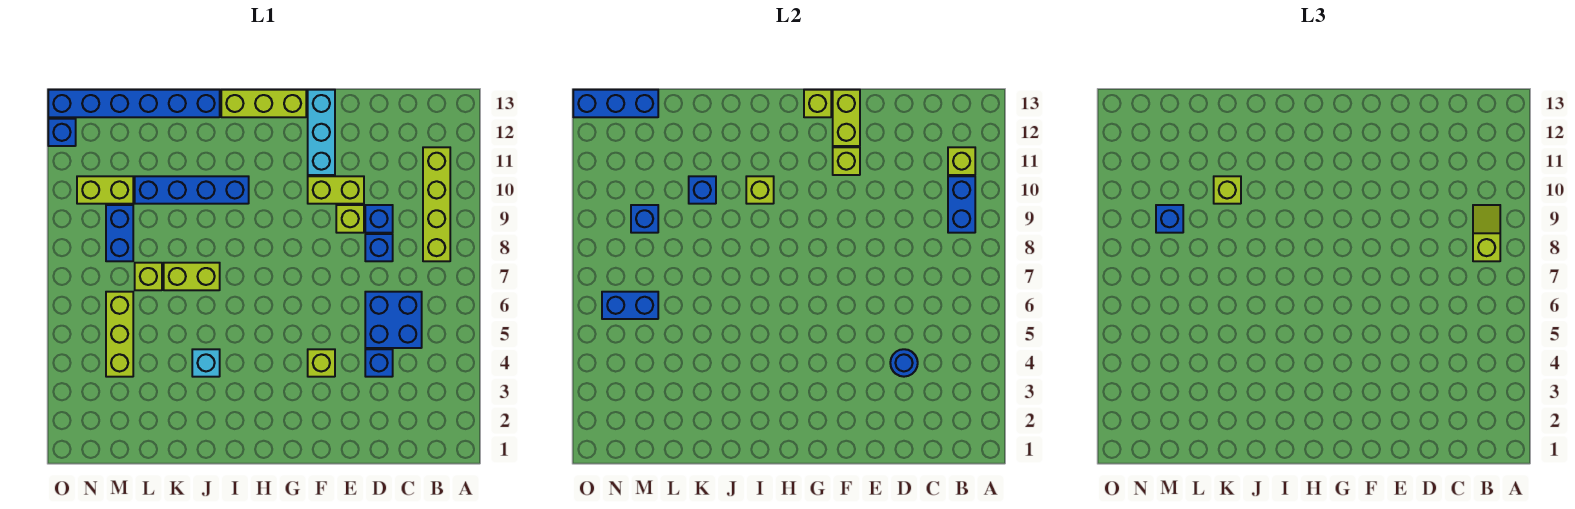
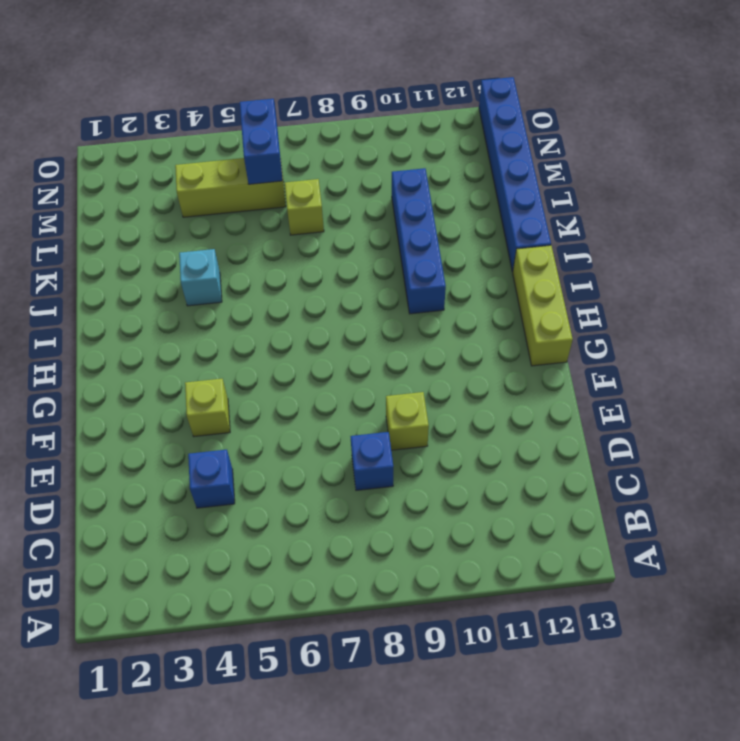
none -> lime brick B8:B11 level 1
none -> blue brick C5:D6 level 1
none -> blue brick D9 level 1
none -> lime brick E10:F10 level 1

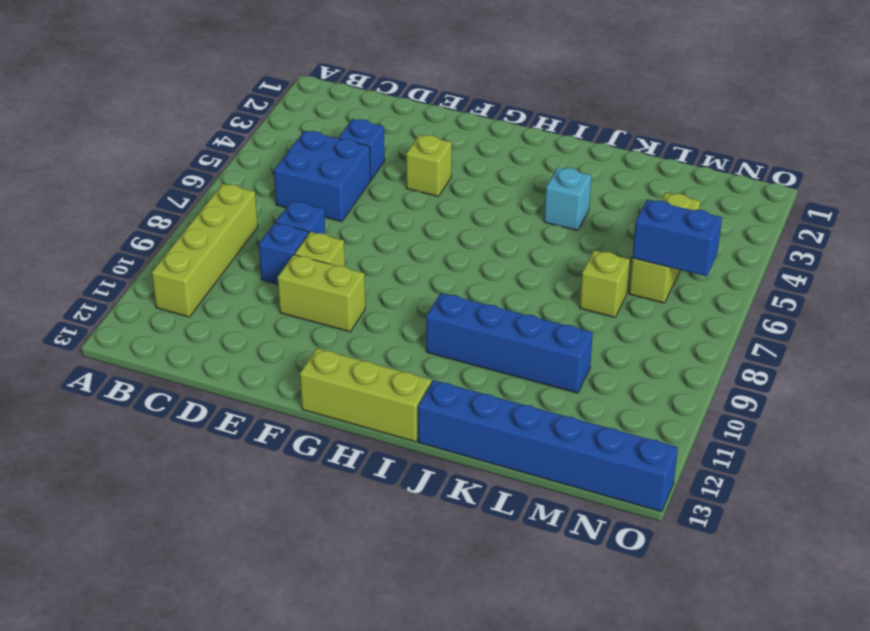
none -> cyan brick F11:F13 level 1
none -> lime brick J7:K7 level 1
none -> blue brick M8:M9 level 1
none -> lime brick M10:N10 level 1

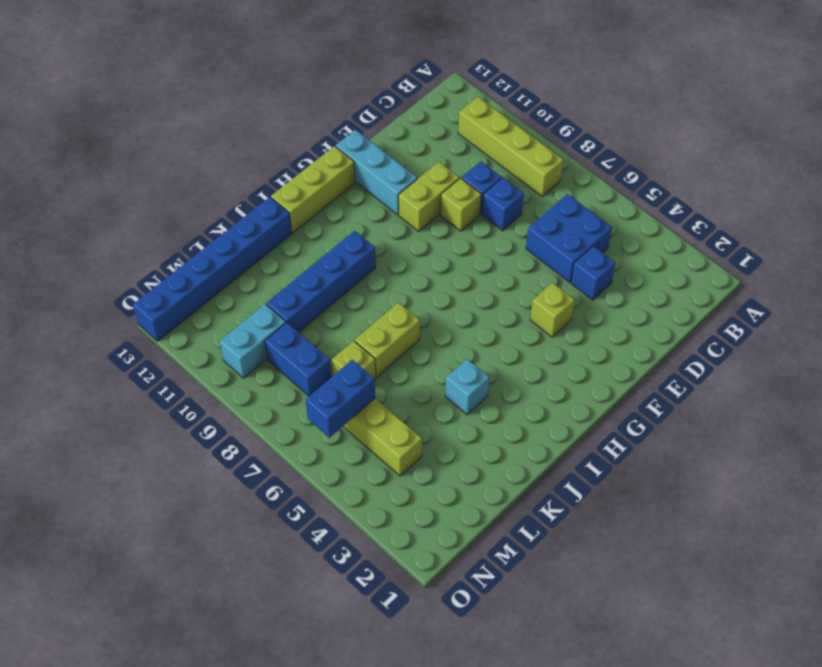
cyan brick M10:N10 level 1 -> lime brick M10:N10 level 1
none -> blue brick O12 level 1
none -> blue brick B9:B10 level 2
none -> lime brick B11 level 2
none -> blue round brick D4 level 2

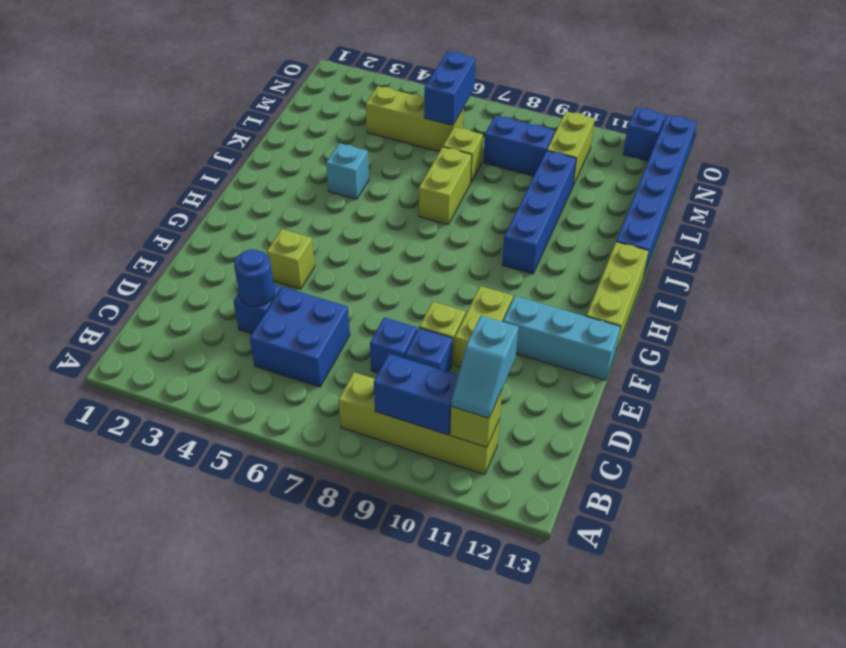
cyan slope B11:C11 level 3 top C -> none
none -> lime brick F11 level 2
none -> lime brick F12:F13 level 2
none -> lime brick G13 level 2
none -> lime brick I10 level 2

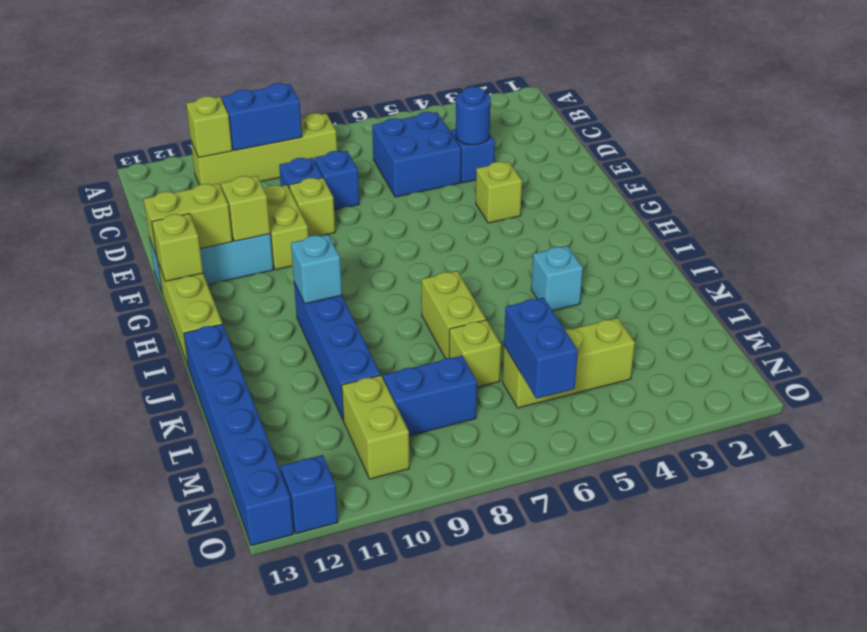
cyan brick I10 level 2 -> lime brick I10 level 2
none -> blue brick K10 level 2
none -> blue brick M9 level 2
none -> blue brick M13:O13 level 2
none -> lime slope B8:B9 level 3 top 8

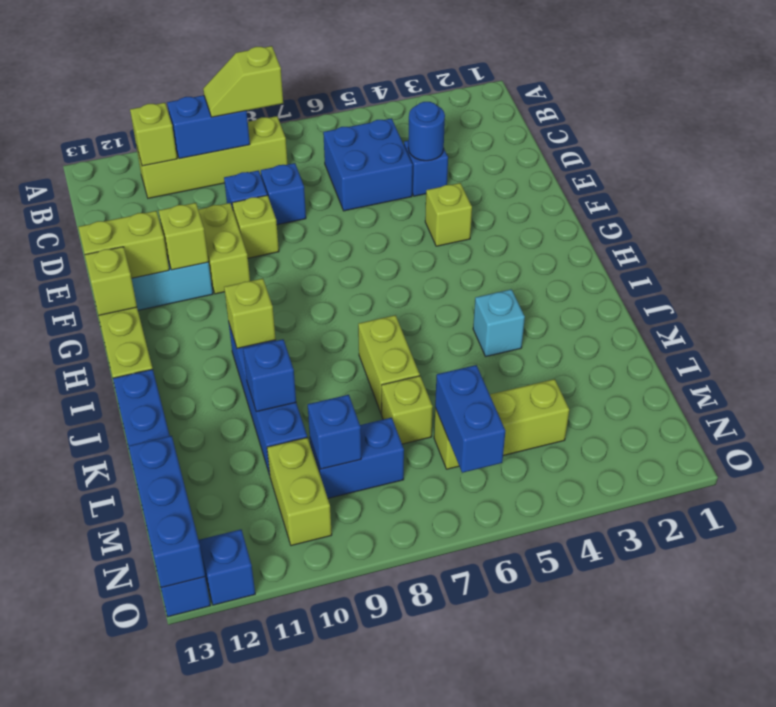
none -> lime brick K10 level 3
none -> blue brick M9 level 3

